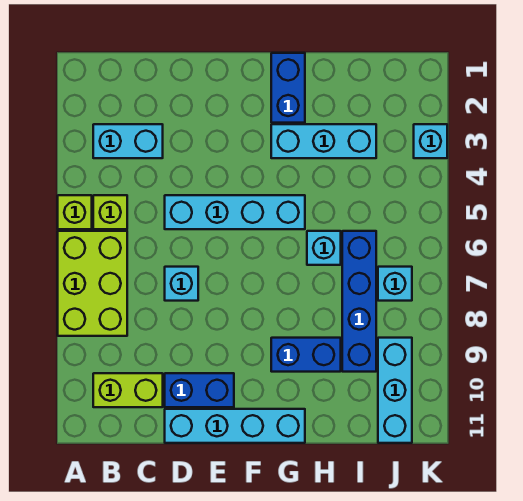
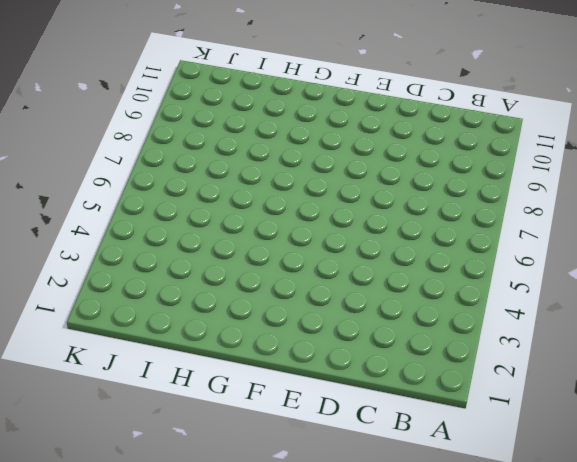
none -> lime brick A5 level 1
none -> lime brick A6:B8 level 1
none -> cyan brick B3:C3 level 1

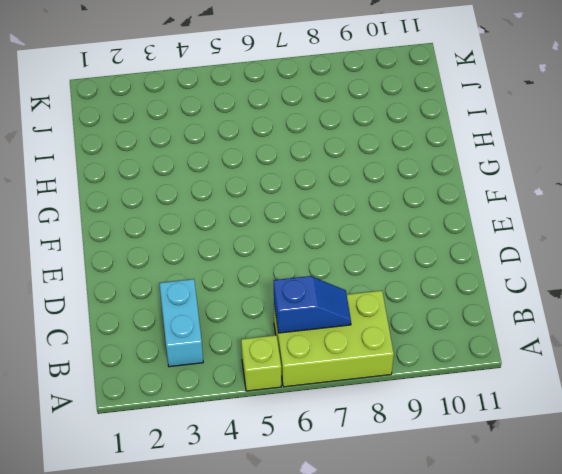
blue slope B6:B7 level 2 top 6 -> none
none -> lime brick B5 level 1
none -> lime brick B10:C10 level 1
none -> cyan brick D5:G5 level 1

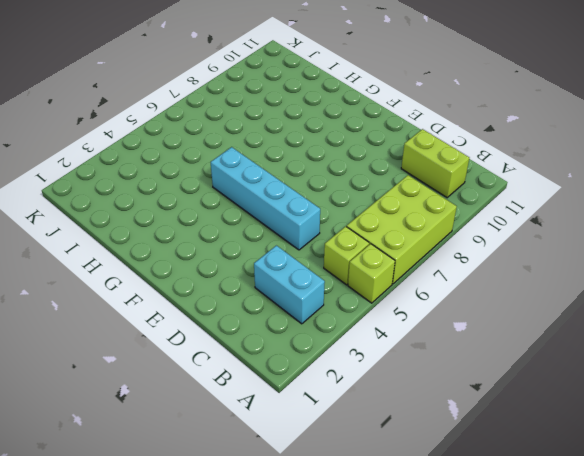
none -> cyan brick D7 level 1
none -> blue brick D10:E10 level 1
none -> cyan brick D11:G11 level 1

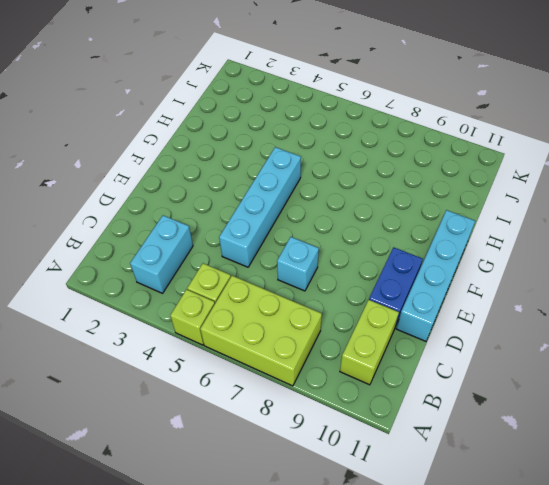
none -> blue brick G1:G2 level 1
none -> cyan brick G3:I3 level 1
none -> blue brick G9:H9 level 1

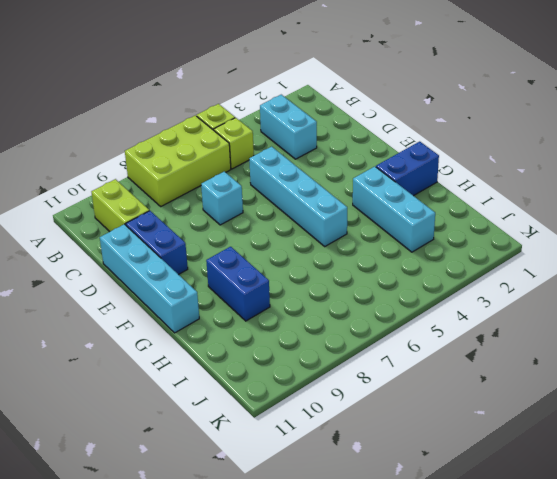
none -> cyan brick H6 level 1
none -> blue brick I6:I9 level 1
none -> cyan brick J7 level 1

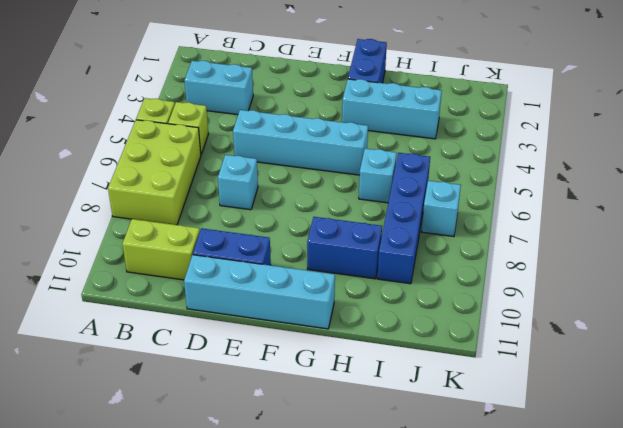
none -> cyan brick J9:J11 level 1
none -> cyan brick K3 level 1

